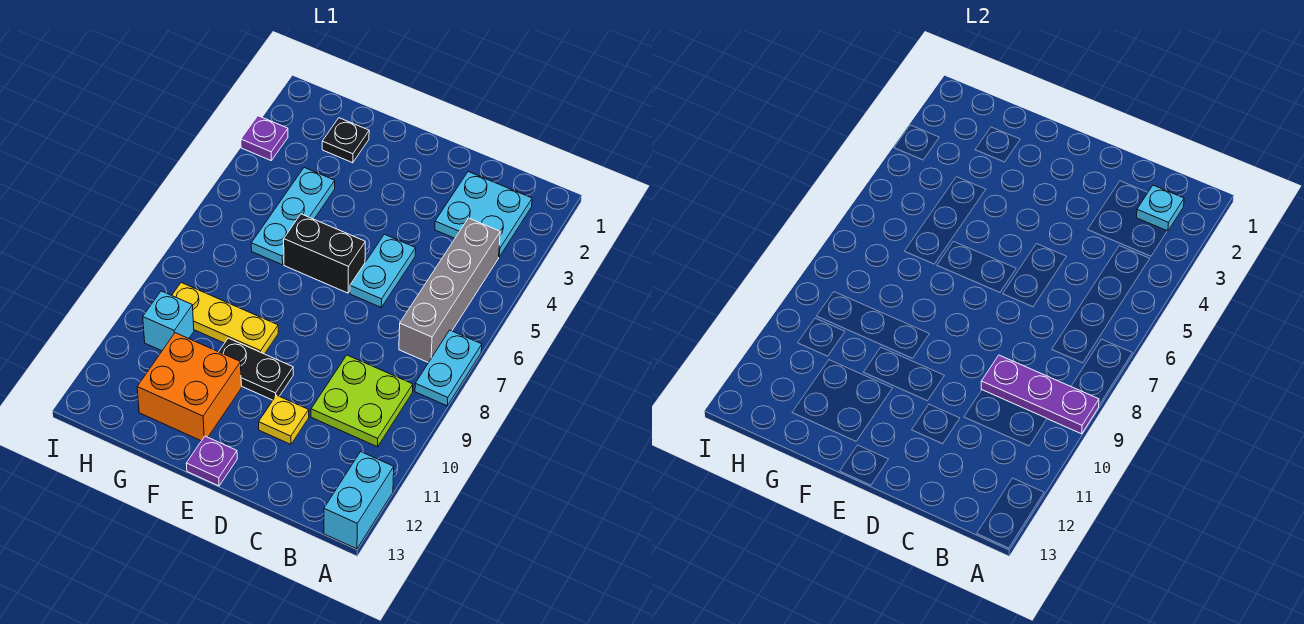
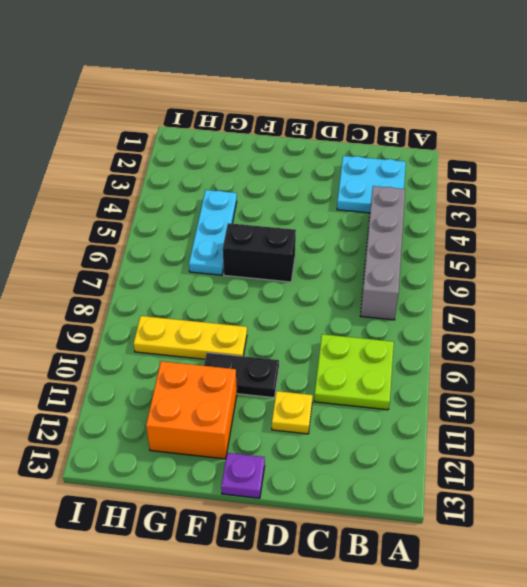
none -> cyan plate A7:A8 level 1
none -> cyan brick A12:A13 level 1
none -> cyan plate D5:D6 level 1

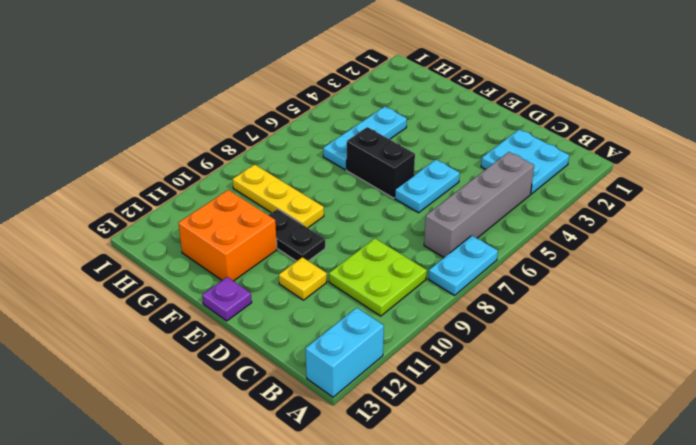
none -> black plate G2 level 1
none -> cyan brick H10 level 1
none -> purple plate I3 level 1

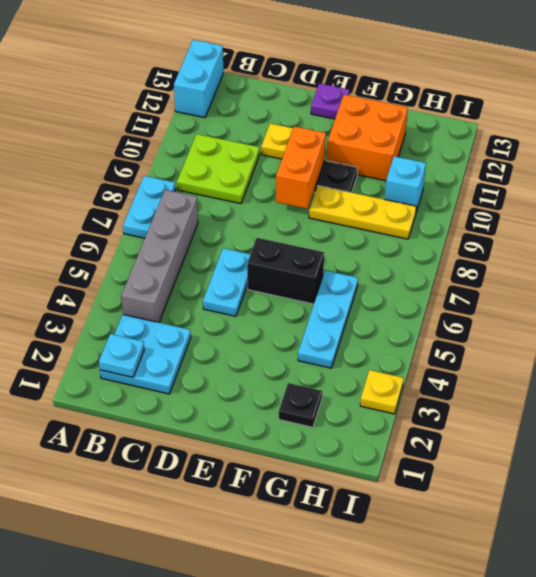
orange brick E9:E10 level 2 -> none
yellow plate I3 level 1 -> purple plate I3 level 1
none -> purple plate A9:C9 level 2

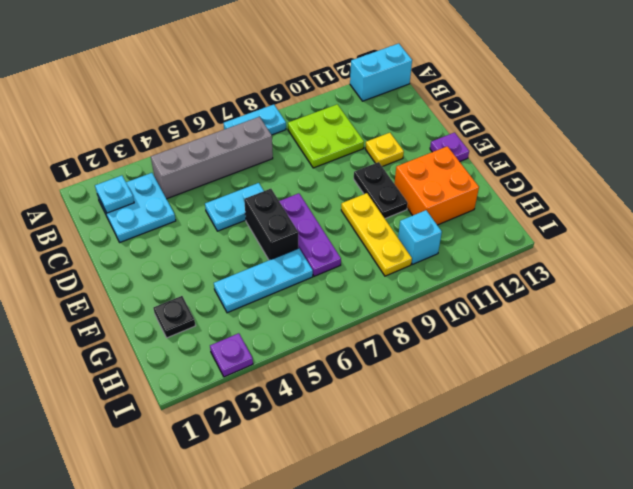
purple plate E7:G7 level 1 -> purple plate A9:C9 level 2

